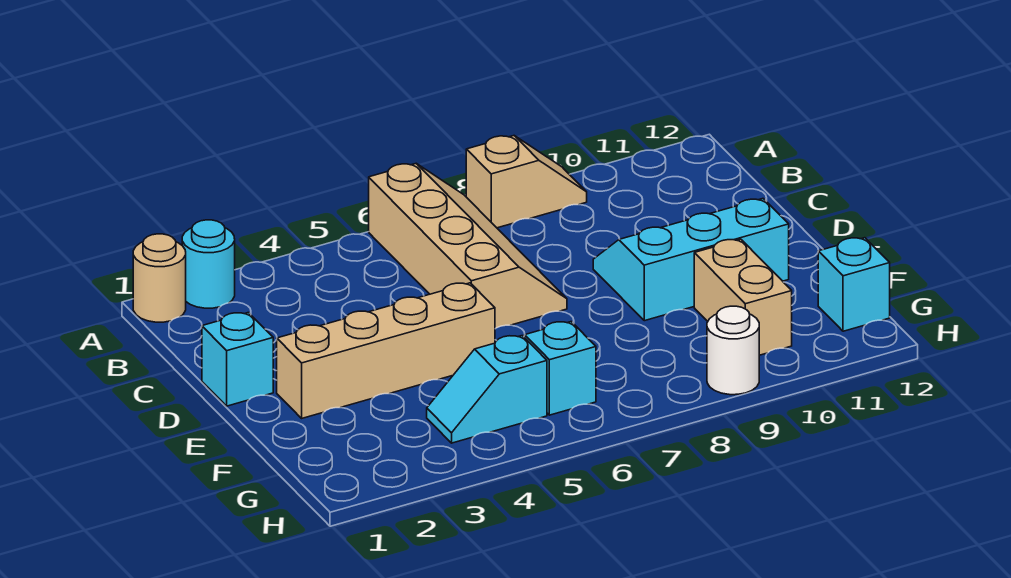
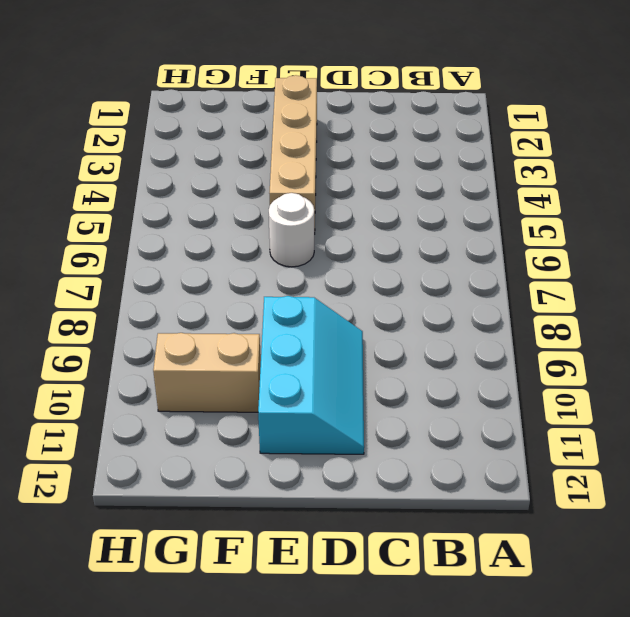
white round brick E6 level 1 -> white round brick H9 level 1
none -> tan round brick A1 level 1
none -> cyan round brick A2 level 1
none -> tan slope A6:D7 level 1 top 6

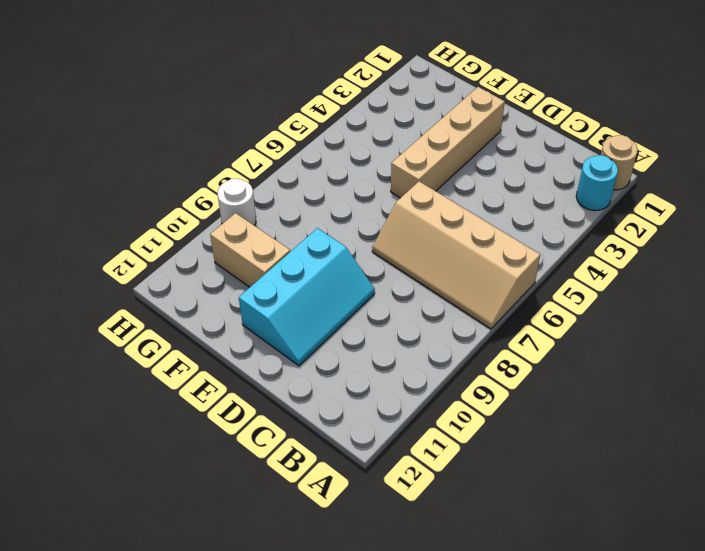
none -> tan slope A8:A9 level 1 top 8
none -> cyan brick D1 level 1
none -> cyan slope G4:G5 level 1 top 5

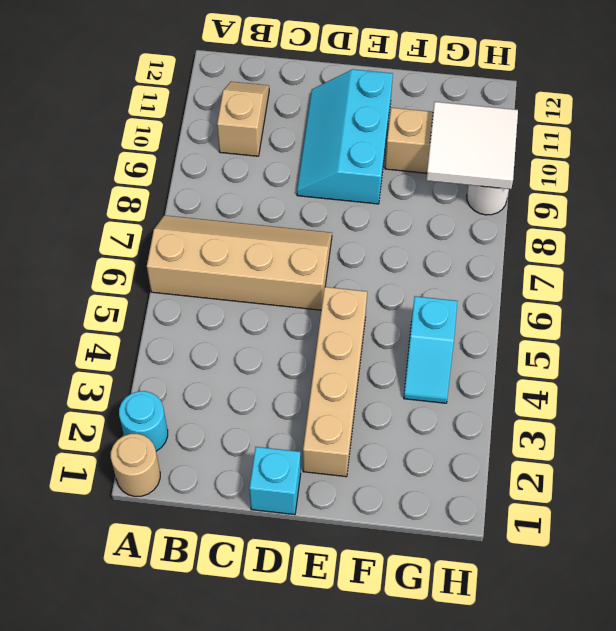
tan slope B10:B11 level 1 top 10 -> tan slope A8:A9 level 1 top 8
white tile G9:H10 level 2 -> none
none -> cyan brick G6 level 1
none -> cyan brick G12 level 1

